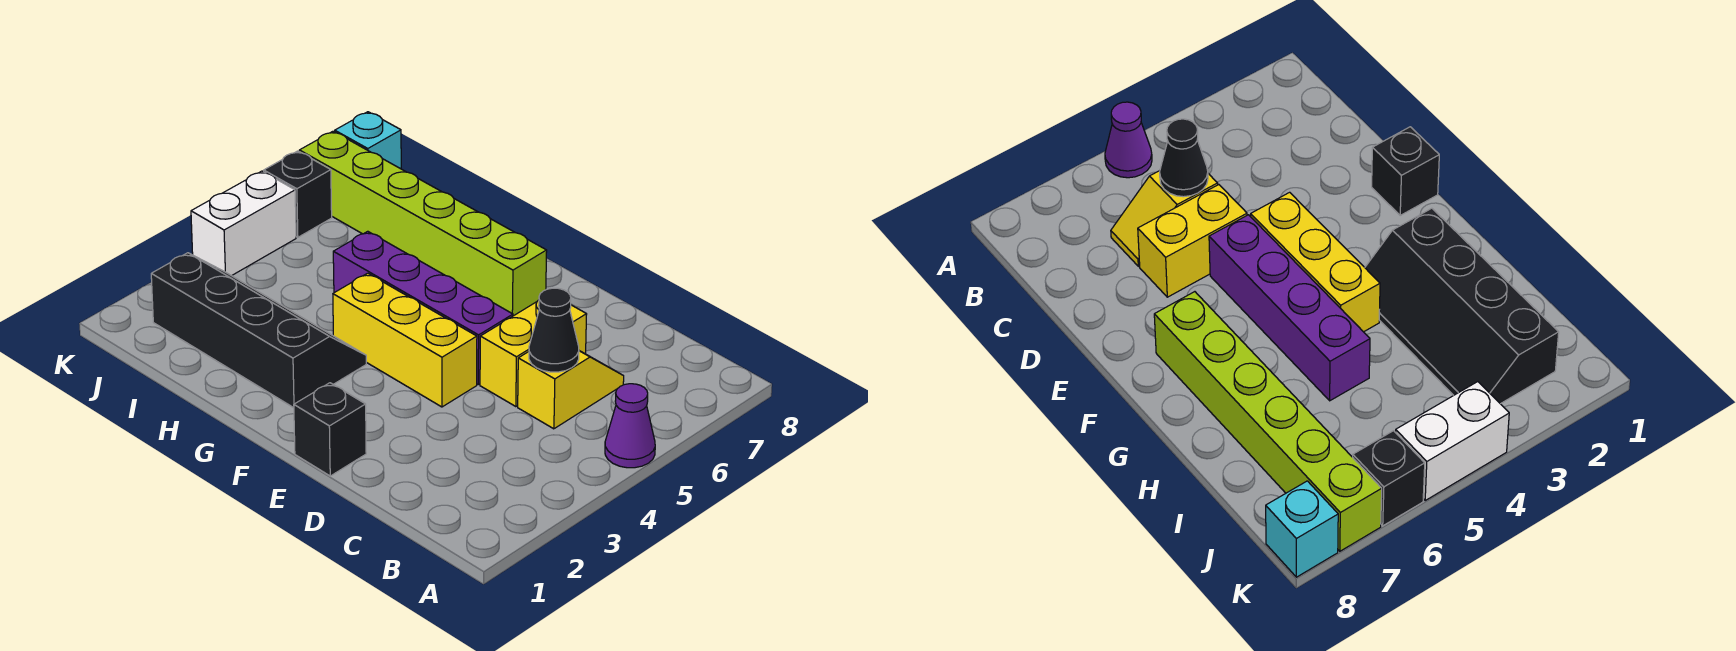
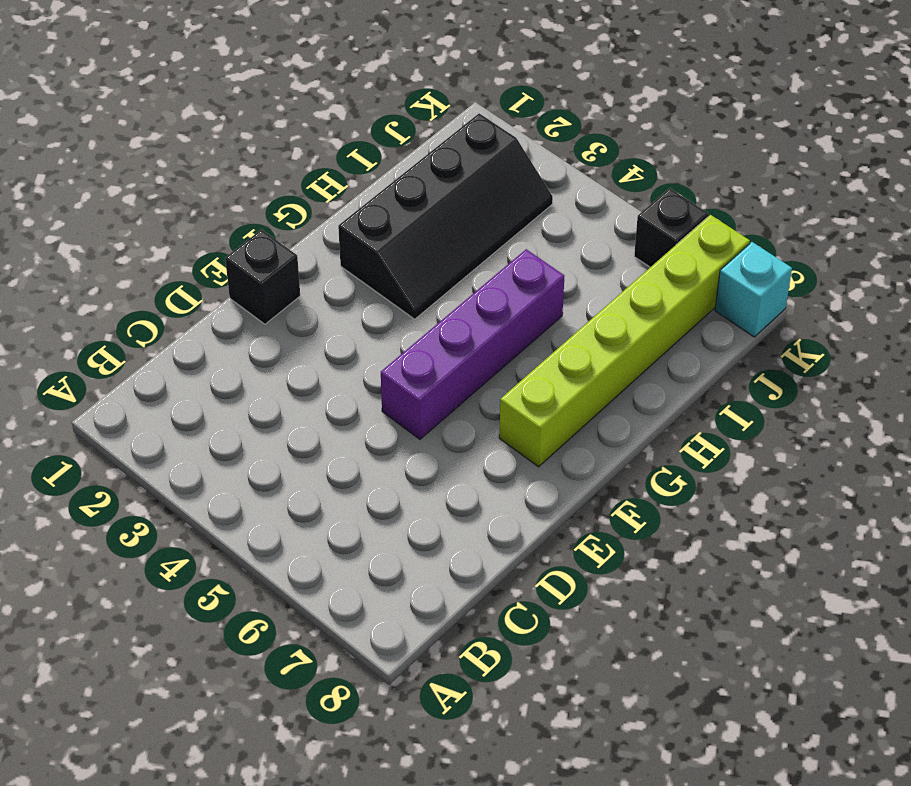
none -> purple cone A5 level 1
none -> yellow slope C5:C6 level 1 top 5
none -> yellow brick D5:D6 level 1

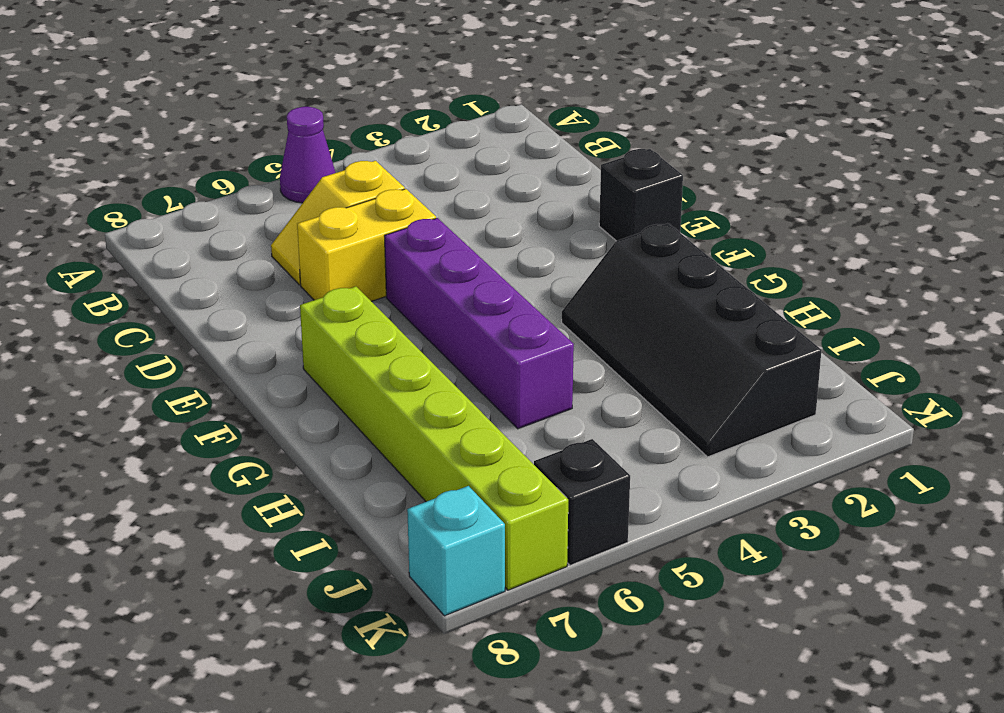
none -> yellow brick E4:G4 level 1
none -> white brick K4:K5 level 1
none -> black cone C5 level 2

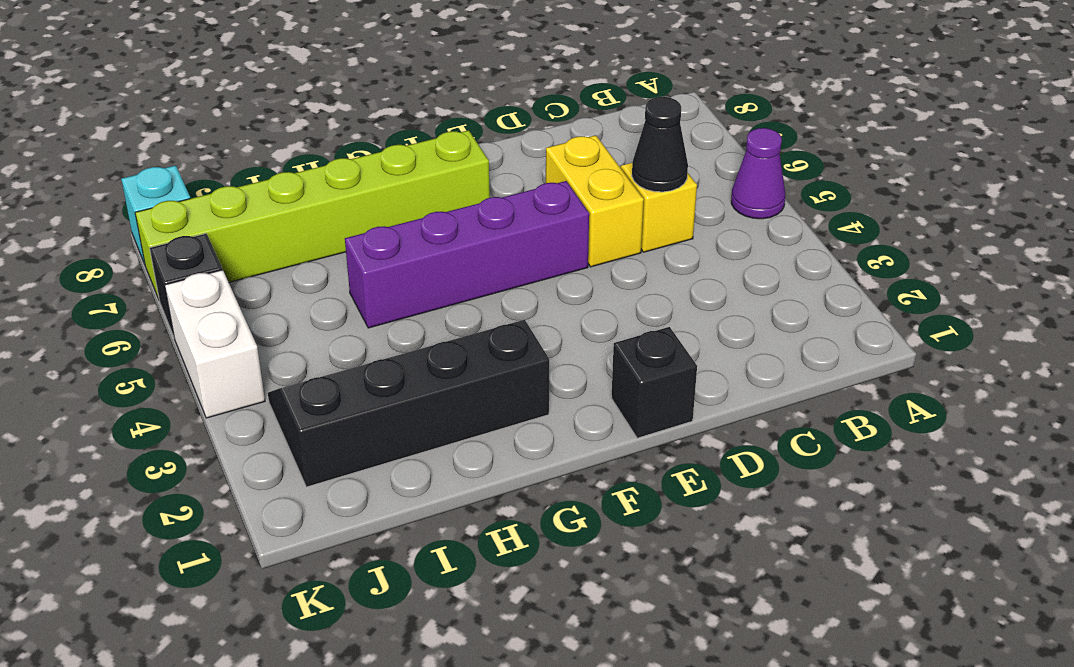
none -> yellow brick E4:G4 level 1

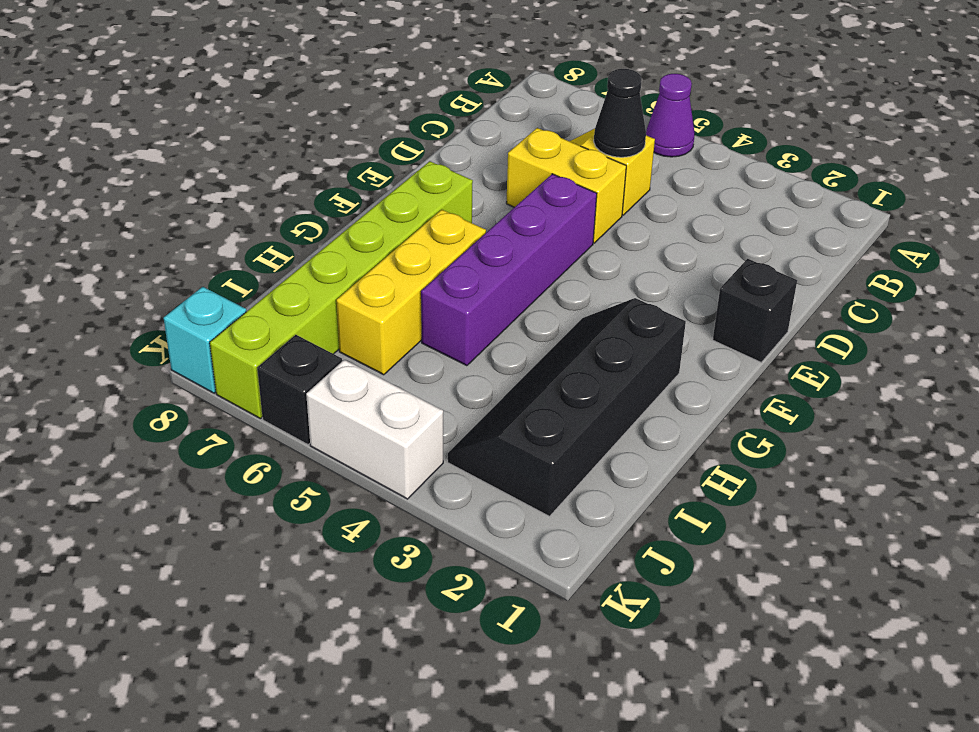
yellow brick G6:I6 level 1 -> yellow brick E4:G4 level 1

